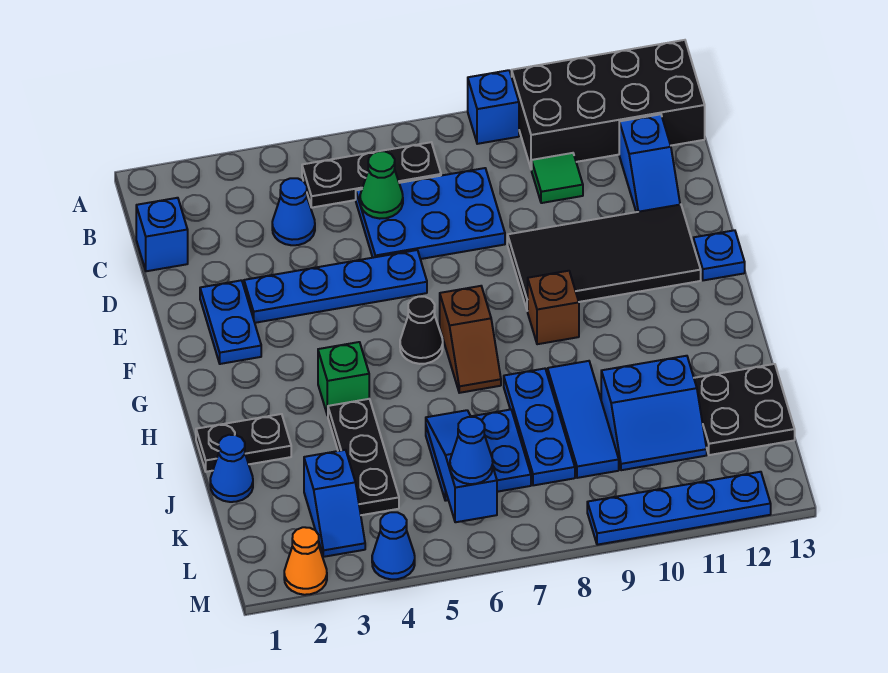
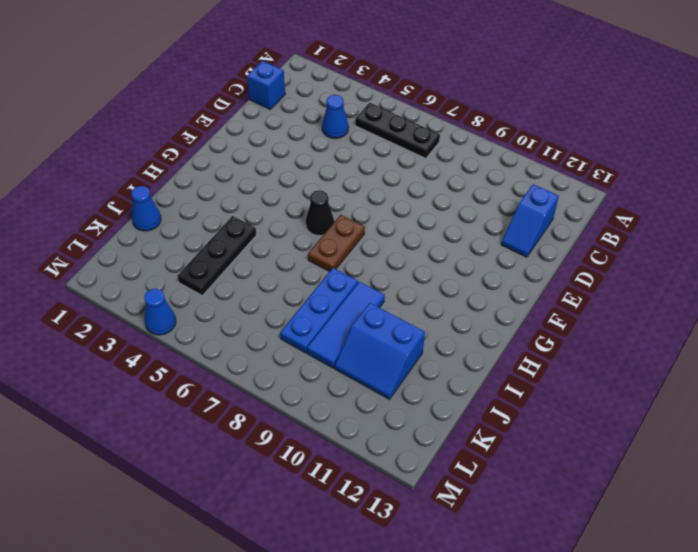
brown plate G7:H7 level 1 -> brown slope G7:H7 level 1 top G
none -> blue brick A9 level 1
none -> black brick A10:B13 level 1
none -> blue plate C6:D8 level 1
none -> green tile C10 level 1

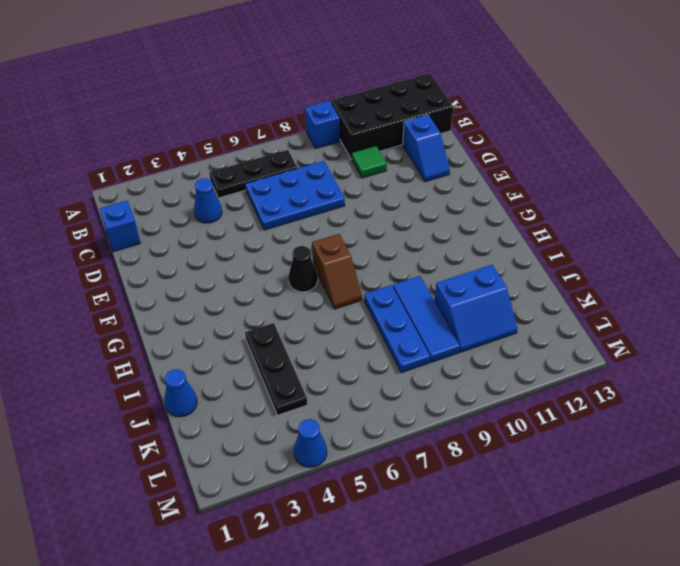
none -> blue plate E2:F2 level 1
none -> blue plate E3:E6 level 1
none -> black tile E9:F12 level 1
none -> blue plate F13 level 1

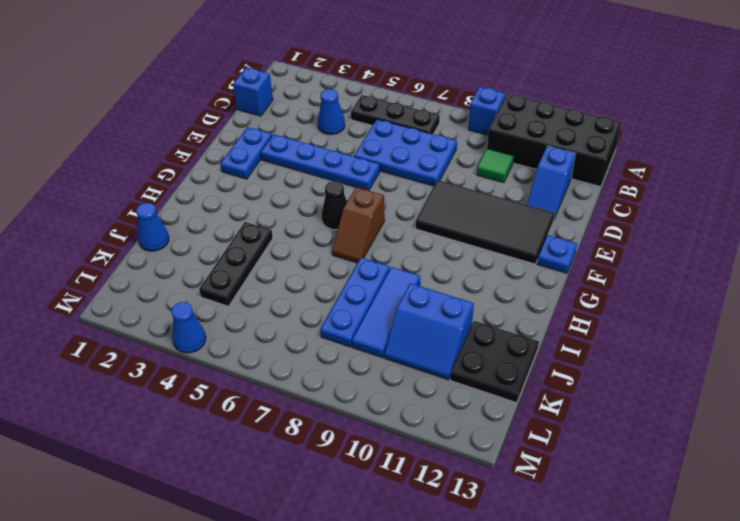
none -> brown brick G9 level 1
none -> green brick H4 level 1
none -> black plate I1:I2 level 1
none -> blue plate J6:K7 level 1

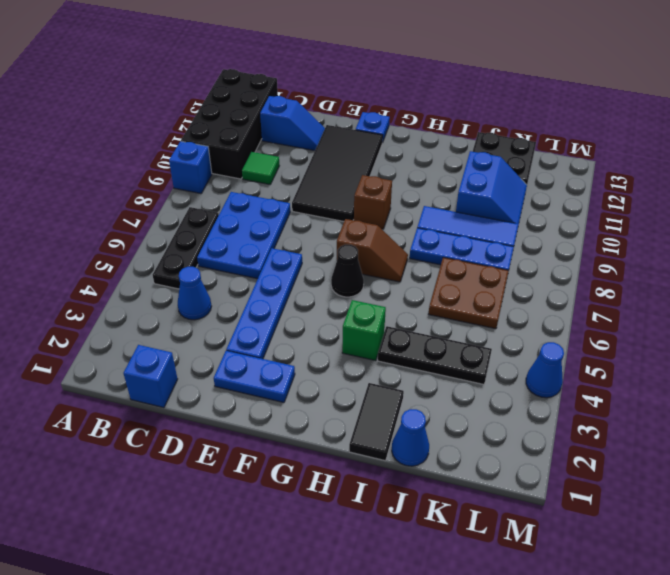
black tile I1:I2 level 1 -> black plate I1:I2 level 1
brown plate J6:K7 level 1 -> blue plate J6:K7 level 1
none -> blue slope K3:L3 level 1 top K
none -> orange cone M2 level 1
none -> blue plate M9:M12 level 1
none -> green cone C6 level 2

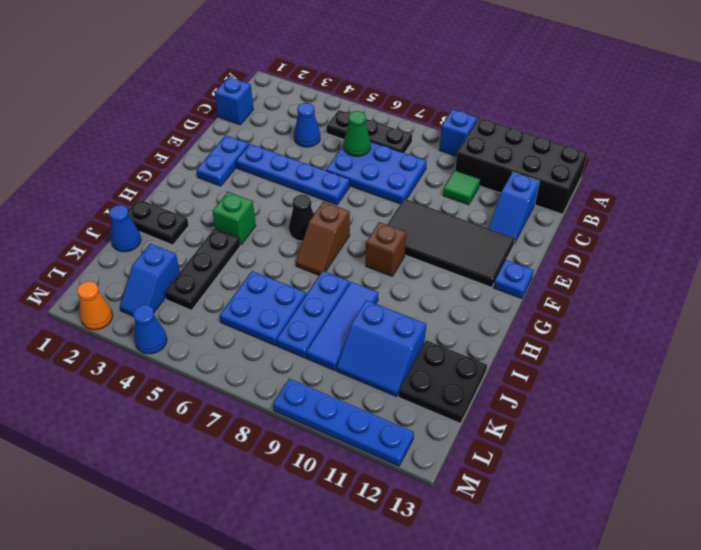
none -> blue slope J6:L6 level 2 top L
none -> blue cone L6 level 3

